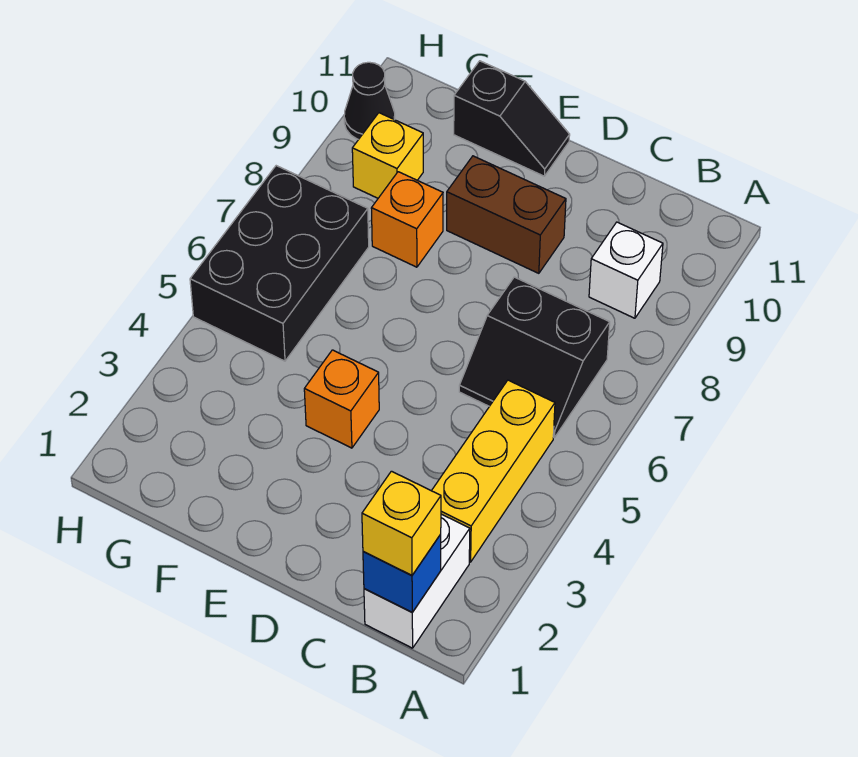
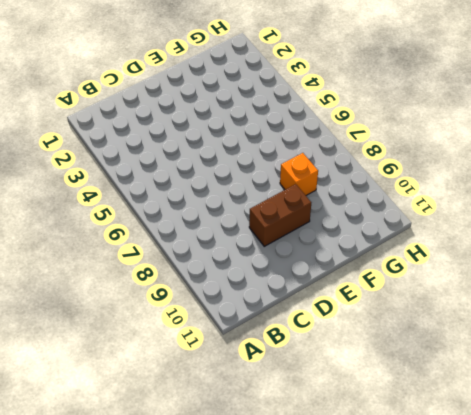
none -> white brick B1:B2 level 1
none -> yellow brick B3:B5 level 1
none -> black slope B6:C7 level 1 top 7

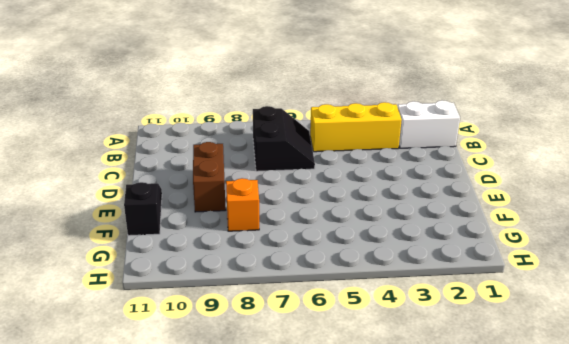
none -> white brick B9 level 1
none -> orange brick E4 level 1
none -> black brick G5:H7 level 1

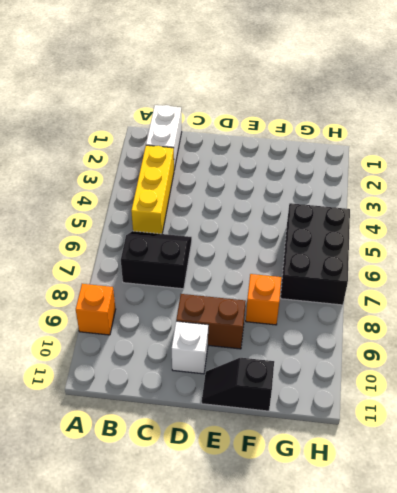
orange brick A9 level 1 -> orange brick E4 level 1
white brick D10 level 1 -> white brick B9 level 1
none -> yellow brick G9 level 1
none -> black cone H10 level 1
none -> blue brick B1 level 2

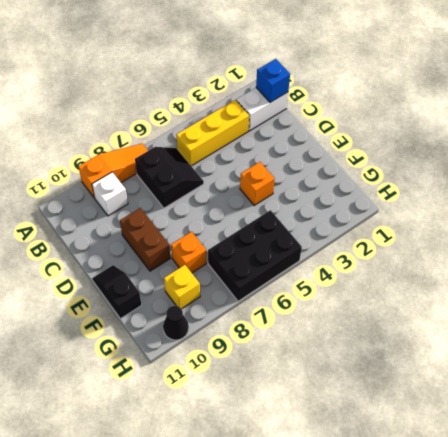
orange slope A7:A9 level 1 top 9 -> none
none -> yellow brick B1 level 3

